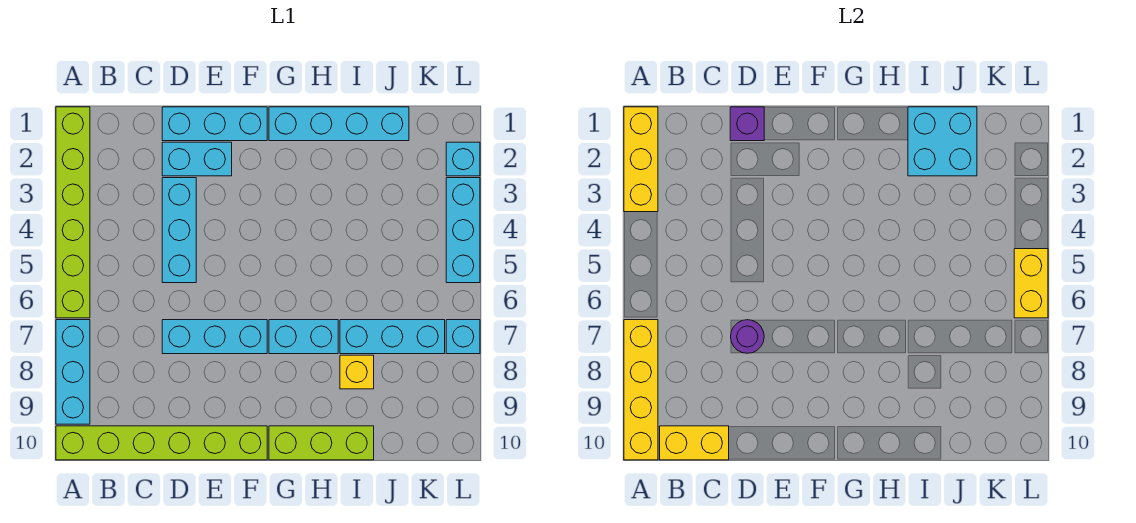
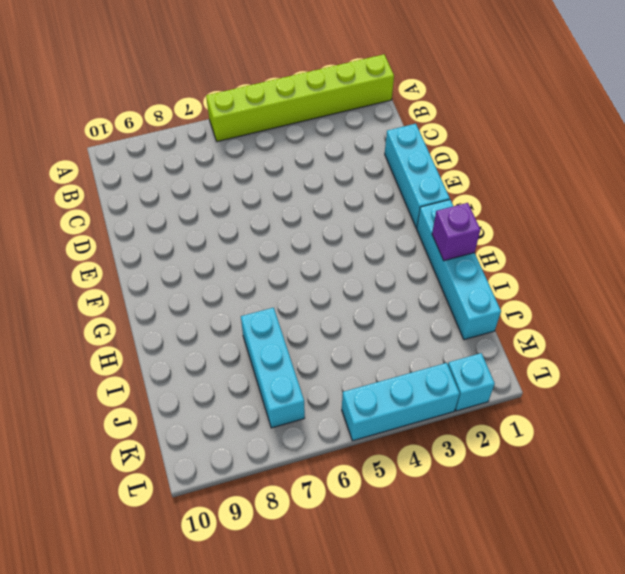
purple brick H1 level 2 -> purple brick D1 level 2
none -> cyan brick A7:A9 level 1
none -> lime brick A10:F10 level 1
none -> cyan brick D2:E2 level 1

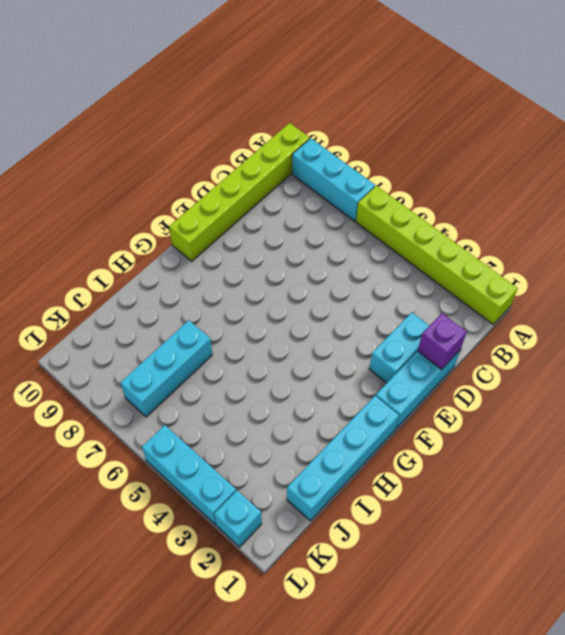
none -> cyan brick D3:D5 level 1
none -> cyan brick D7:F7 level 1
none -> cyan brick G7:H7 level 1

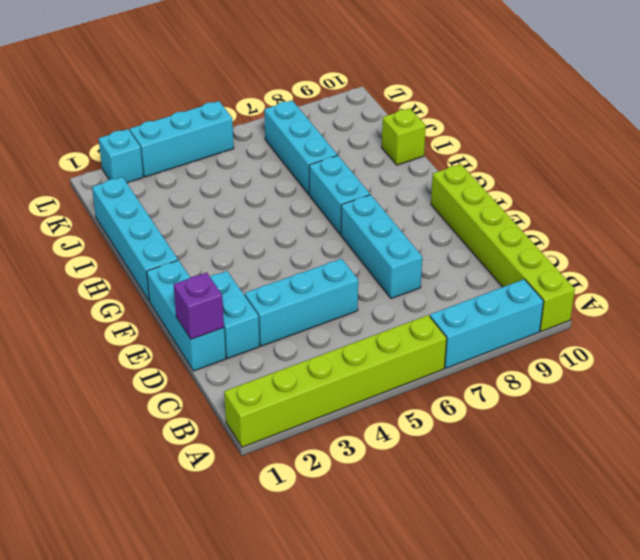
lime brick I10 level 1 -> lime brick G10:I10 level 1
none -> yellow brick I8 level 1
none -> cyan brick L7 level 1
none -> yellow brick A1:A3 level 2

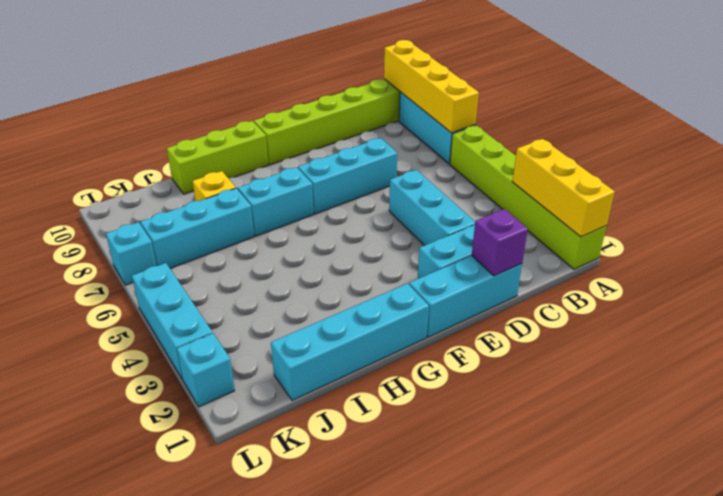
none -> yellow brick B10:C10 level 2
none -> purple round brick D7 level 2
none -> cyan brick I1:J2 level 2

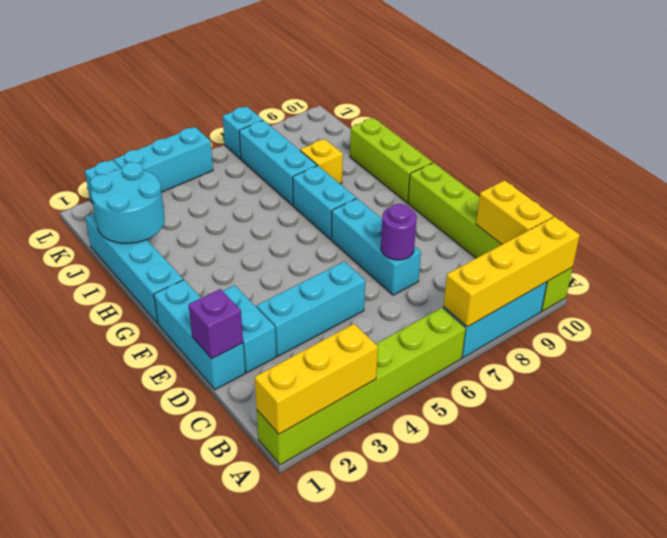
cyan round brick I1:J2 level 2 -> cyan brick I1:J2 level 2
none -> yellow brick L5:L6 level 2

